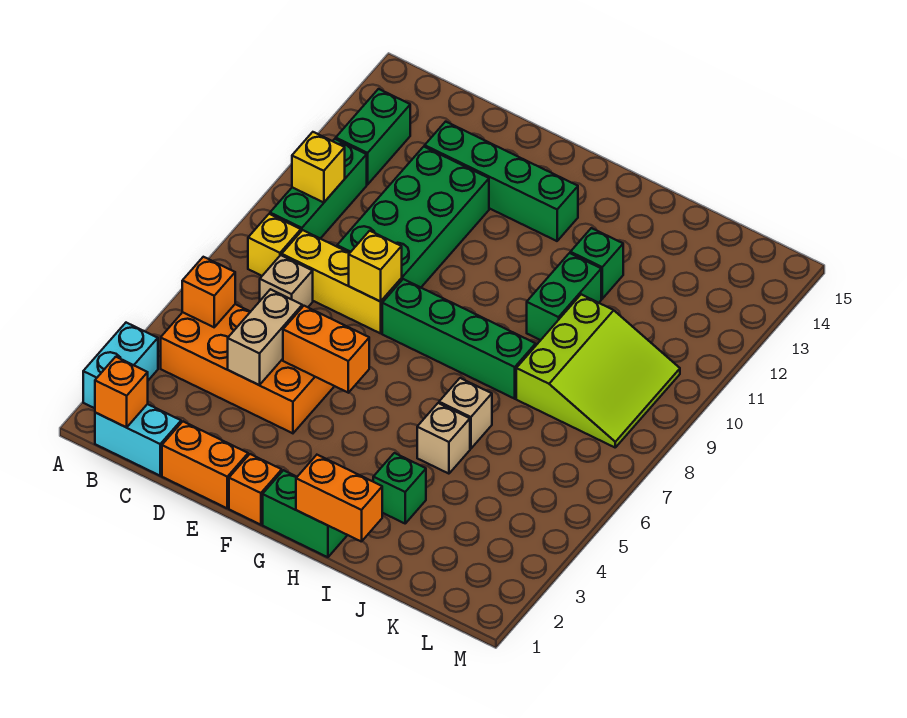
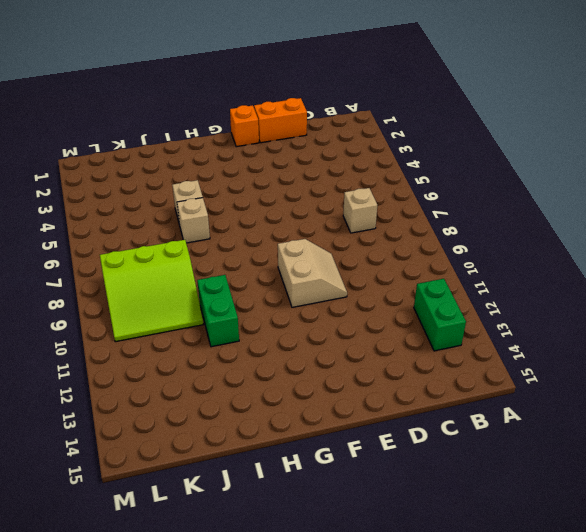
tan slope E9:F10 level 1 top F -> green brick D9:E12 level 1
lime slope J8:L10 level 1 top 8 -> lime slope J8:L10 level 1 top J
none -> cyan brick A2:A3 level 1
none -> cyan brick B1:C1 level 1
none -> orange brick B4:E5 level 1

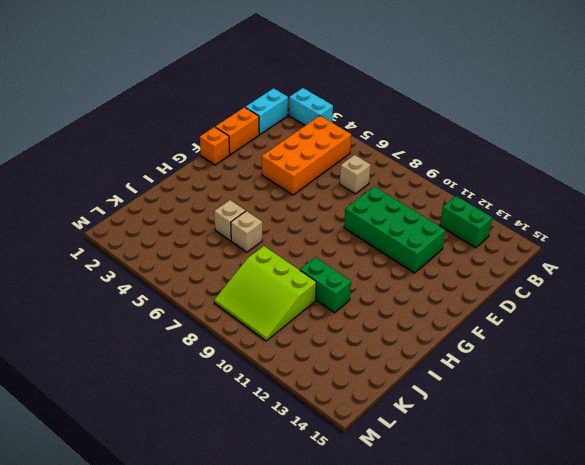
none -> yellow brick B8 level 1
none -> green brick B9:B11 level 1
none -> yellow brick C8:E8 level 1

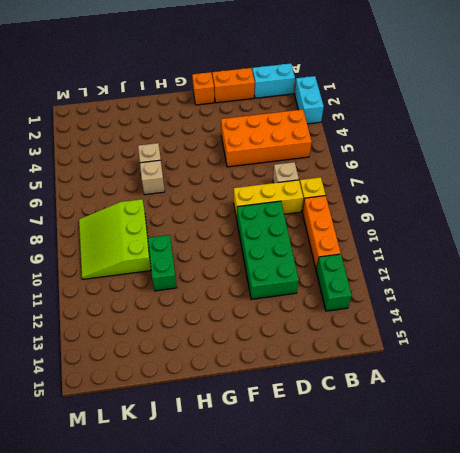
orange brick B9:B11 level 1 -> green brick B9:B11 level 1
none -> green brick D13:G13 level 1
none -> green brick F8:I8 level 1
none -> green brick G1:H1 level 1

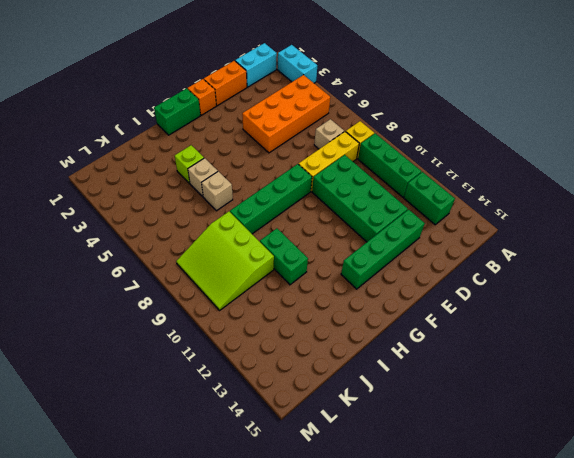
lime brick I4 level 1 -> none
none -> green brick I3 level 1
none -> green brick I12 level 1
none -> orange brick B1 level 2

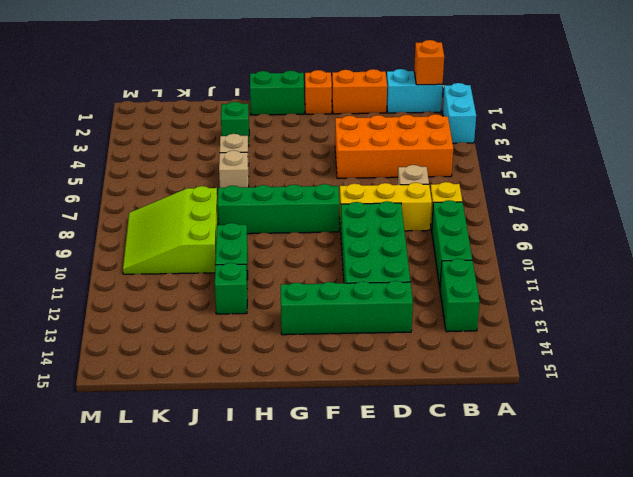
none -> orange brick B5 level 2
none -> yellow brick B10 level 2
none -> tan brick D4:D5 level 2

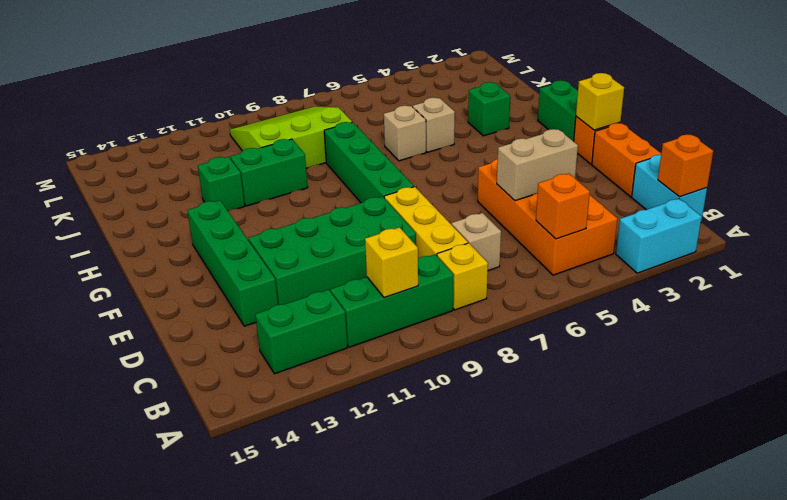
yellow brick F1 level 2 -> yellow brick E8 level 2
none -> orange brick E5:F5 level 2
none -> orange brick H1:I1 level 2

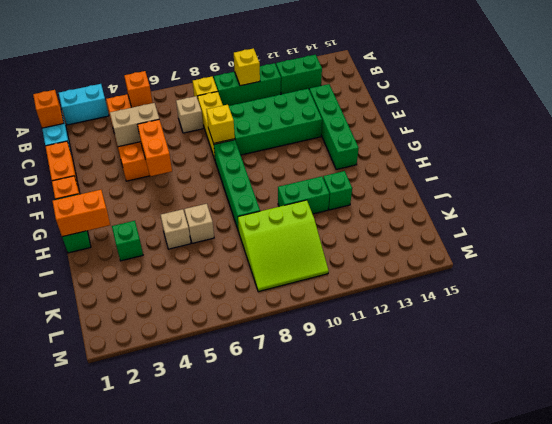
orange brick H1:H2 level 2 -> orange brick H1:I1 level 2

